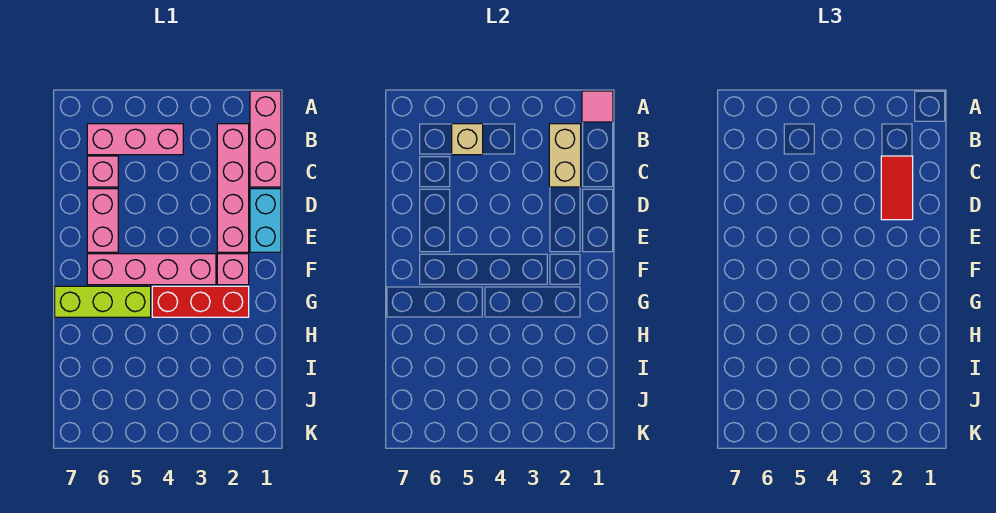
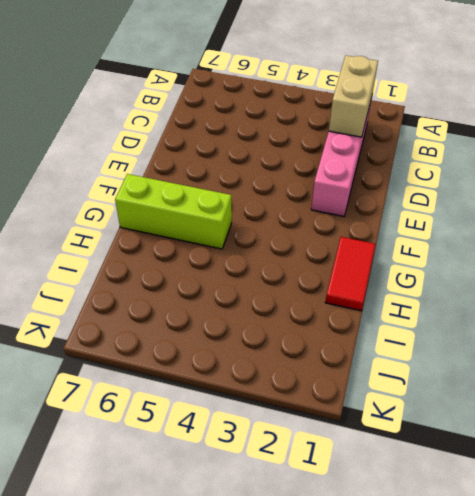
red tile G1:H1 level 1 -> red tile C2:D2 level 3
none -> pink brick A1:C1 level 1
none -> pink brick B4:B6 level 1
none -> pink brick C6 level 1

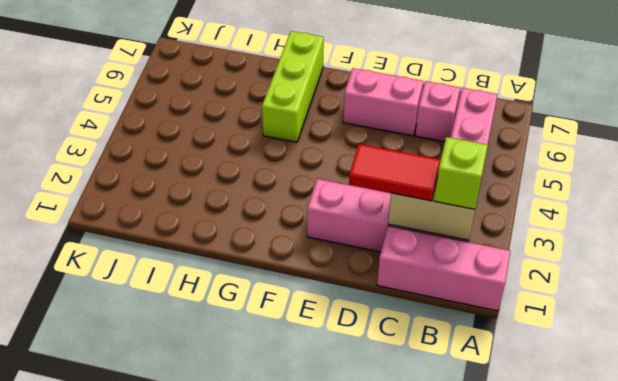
lime brick B2 level 3 -> none
none -> cyan brick D1:E1 level 1
none -> pink brick F2 level 1
none -> pink brick F3:F6 level 1

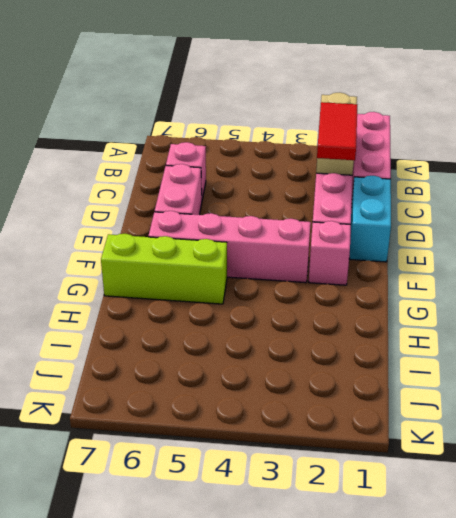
none -> pink brick B4:B6 level 1
none -> red brick G2:G4 level 1
none -> pink tile A1 level 2

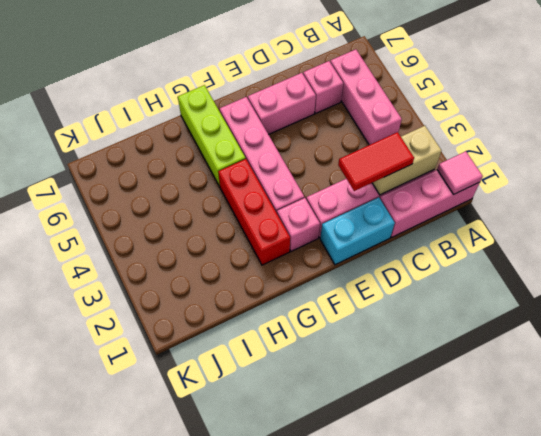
none -> tan brick B5 level 2

